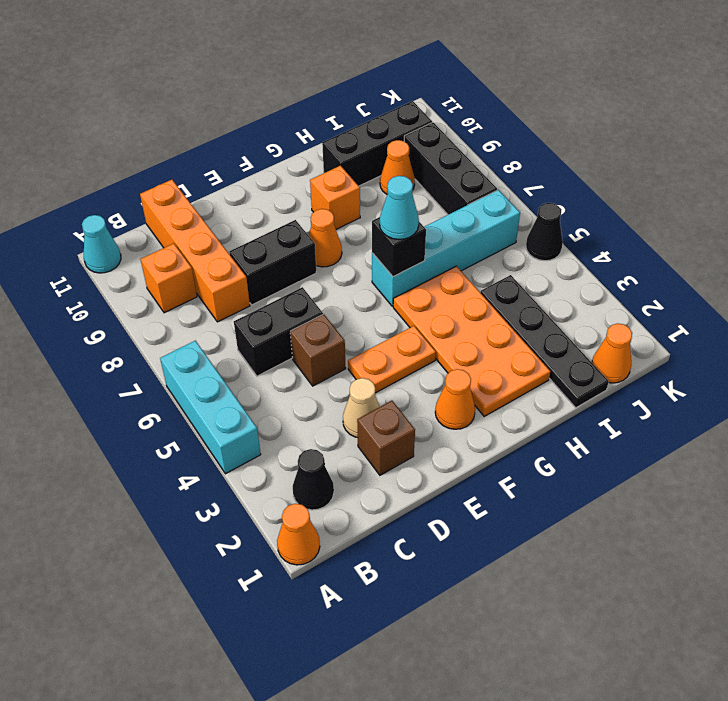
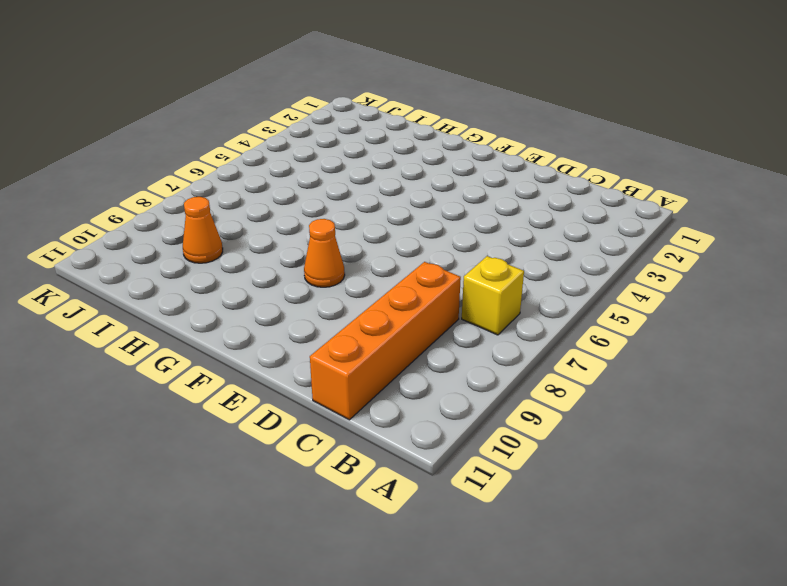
yellow brick B7 level 1 -> none
none -> orange cone A1 level 1
none -> cyan brick A4:A6 level 1
none -> cyan cone A11 level 1

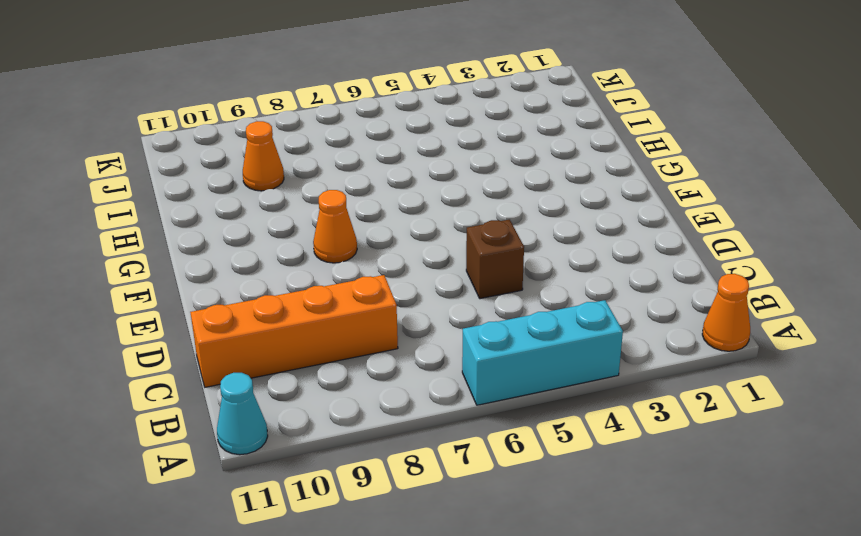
none -> black cone B2 level 1
none -> orange brick B9 level 1
none -> black brick C6:D6 level 1

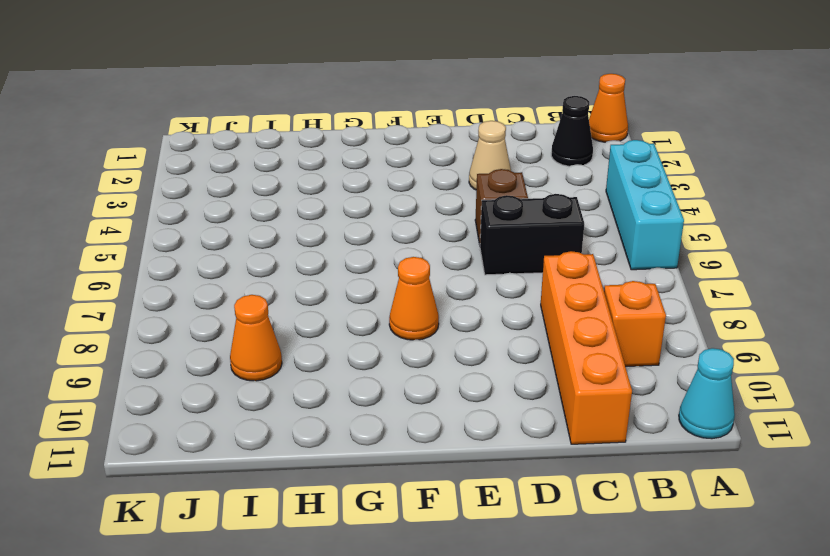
none -> brown brick D2 level 1
none -> black brick D8:E8 level 1
none -> orange plate E4:F4 level 1

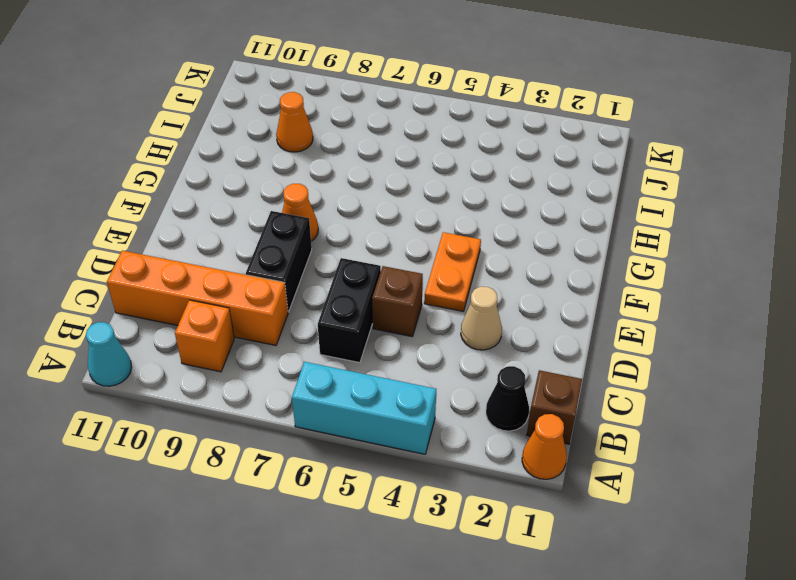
brown brick B1 level 1 -> brown brick D2 level 1
none -> orange cone F2 level 1
none -> orange plate G2:H5 level 1
none -> cyan brick G6:J6 level 1

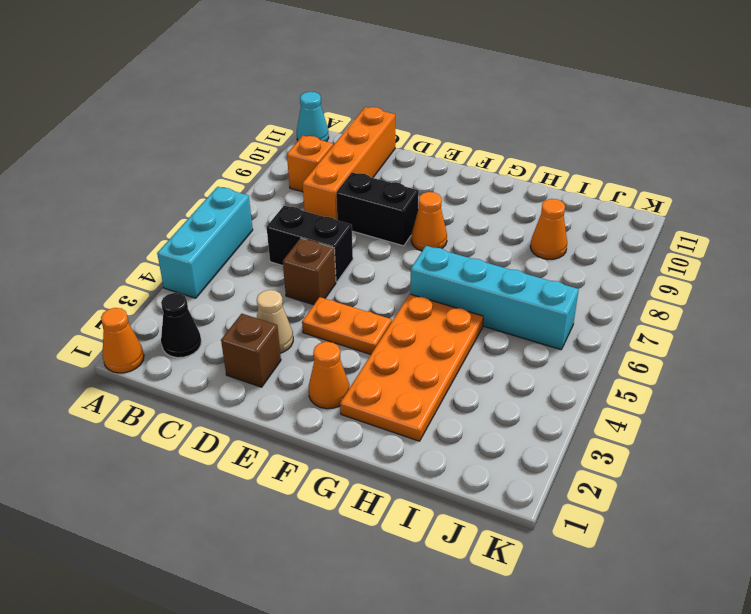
none -> orange brick G9 level 1
none -> black brick H10:J10 level 1
none -> black plate I1:I4 level 1

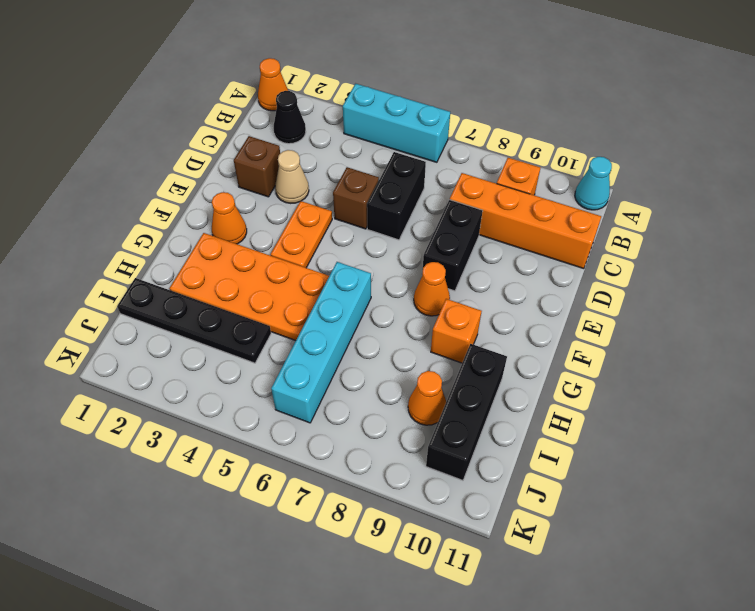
none -> orange cone J1 level 1
none -> black brick J7:J9 level 1
none -> black cone K5 level 1

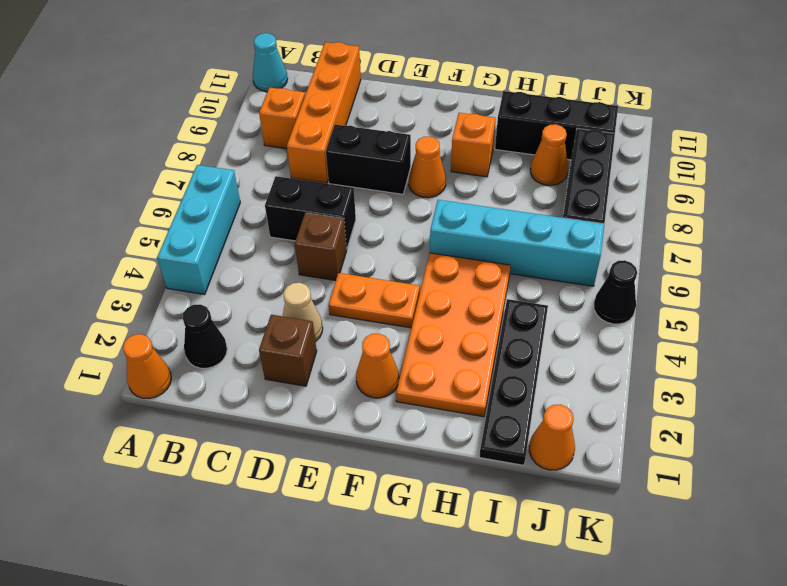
none -> black brick G6 level 2
none -> cyan cone G6 level 3

